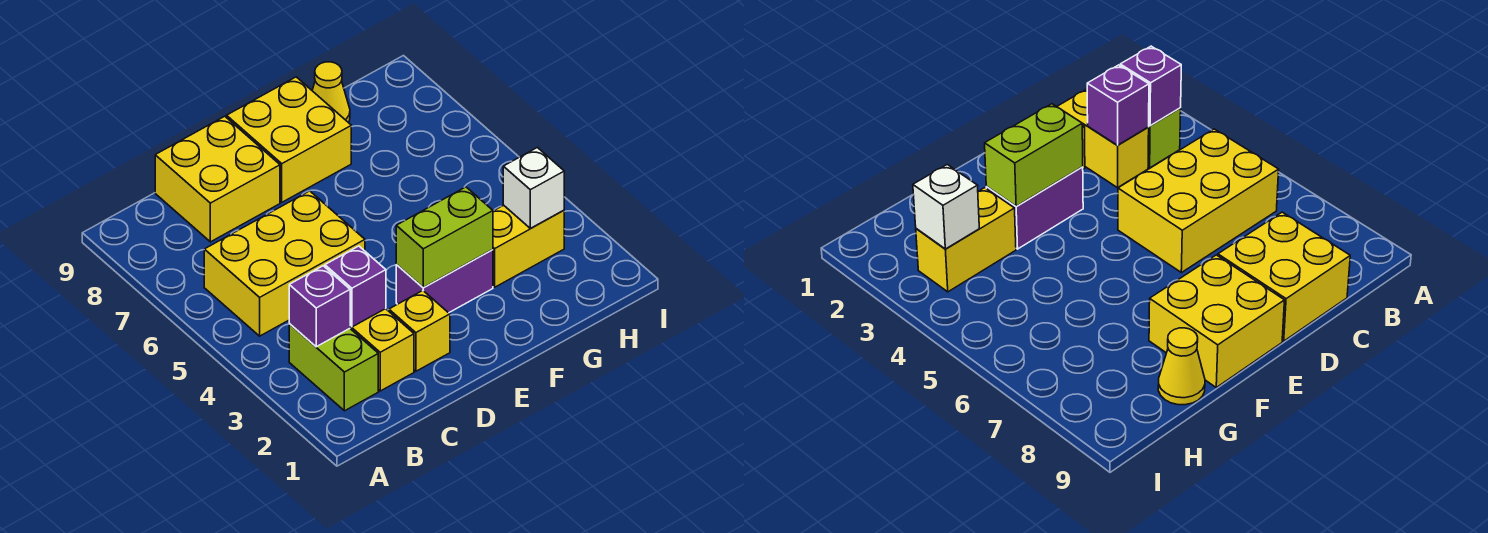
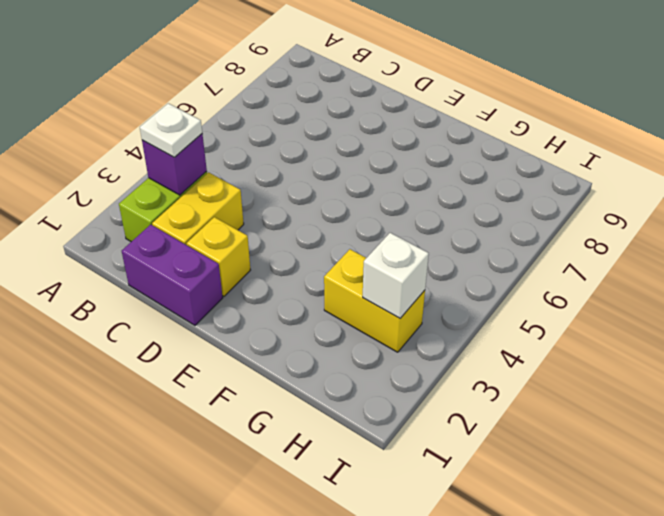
white plate B3 level 3 -> none
purple brick C1:D1 level 1 -> purple brick E3:F3 level 1
none -> yellow brick B5:D6 level 1
none -> yellow brick C8:D9 level 1
none -> yellow brick E8:F9 level 1

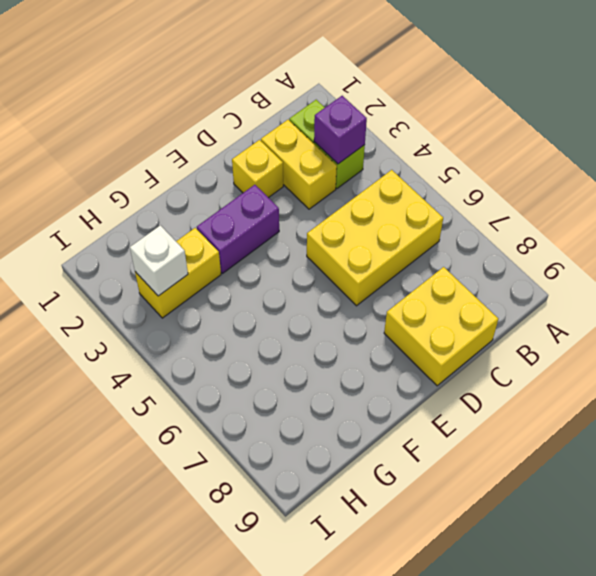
none -> yellow brick E8:F9 level 1
none -> yellow cone G9 level 1
none -> purple brick C3 level 2

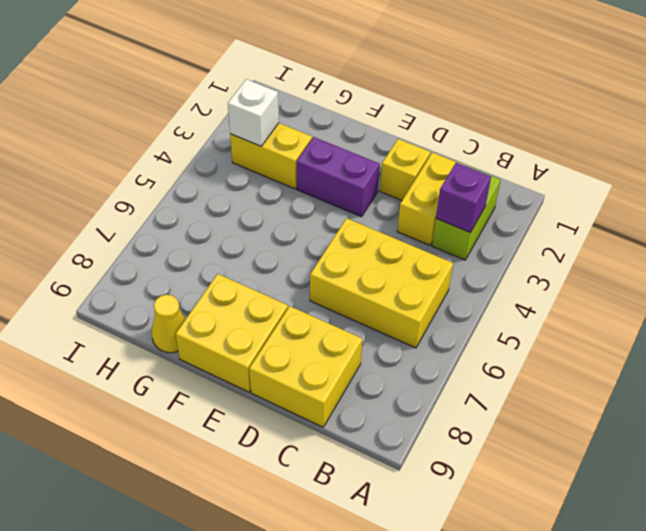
none -> purple brick C3 level 2
none -> lime brick E3:F3 level 2

